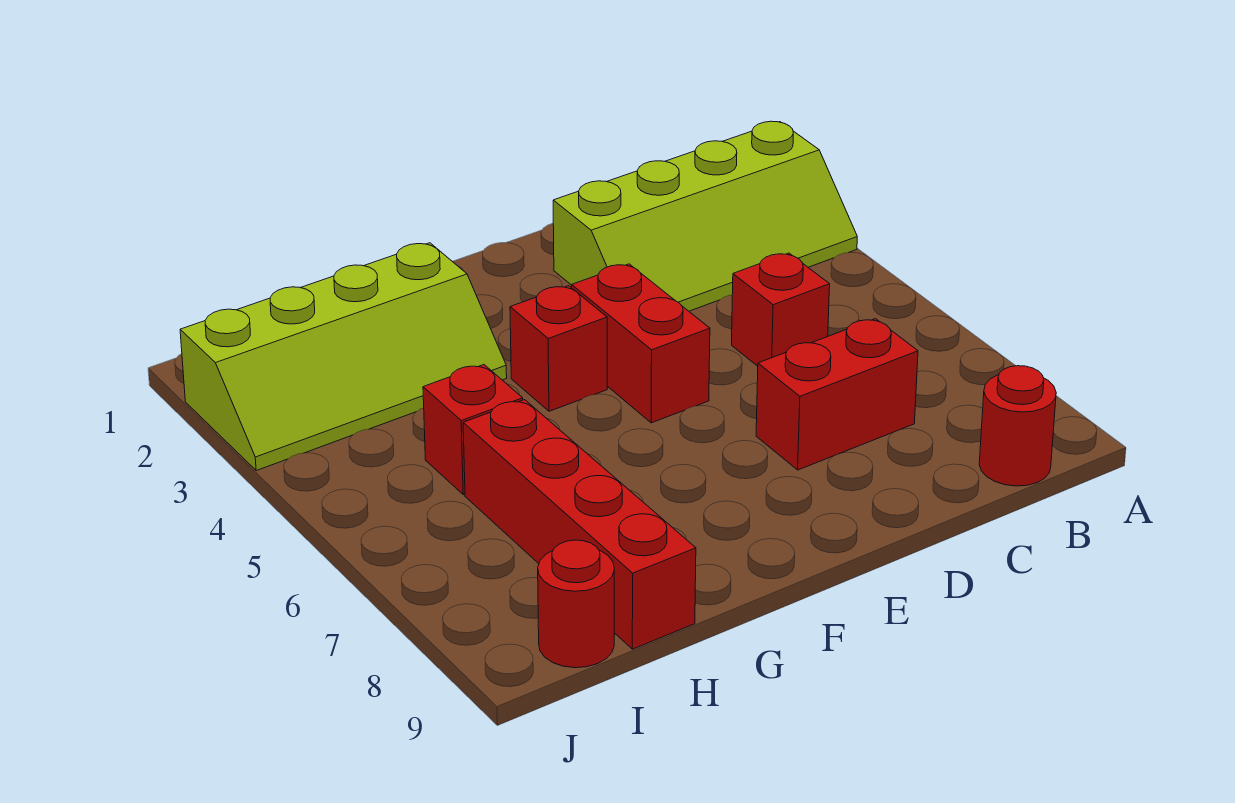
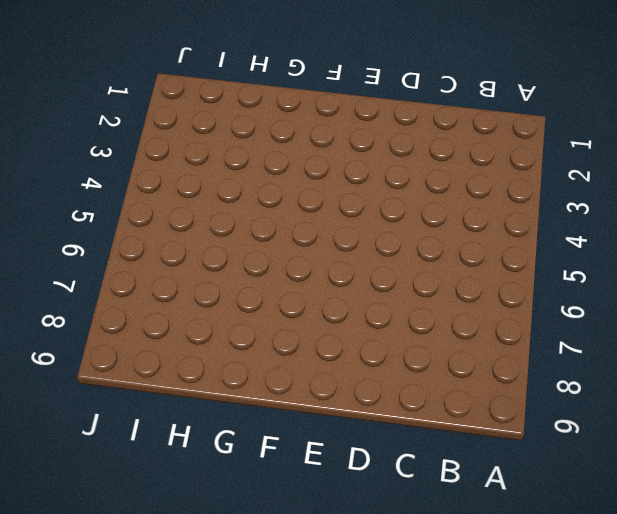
none -> lime slope A2:D3 level 1 top 2
none -> red round brick B9 level 1

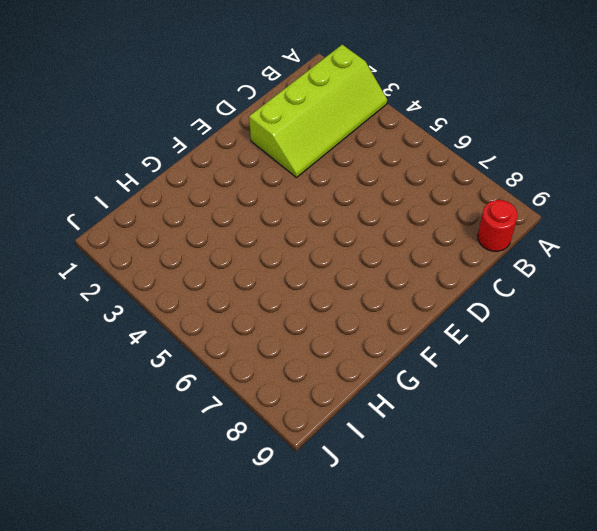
none -> red brick C5 level 1
none -> red brick C7:D7 level 1

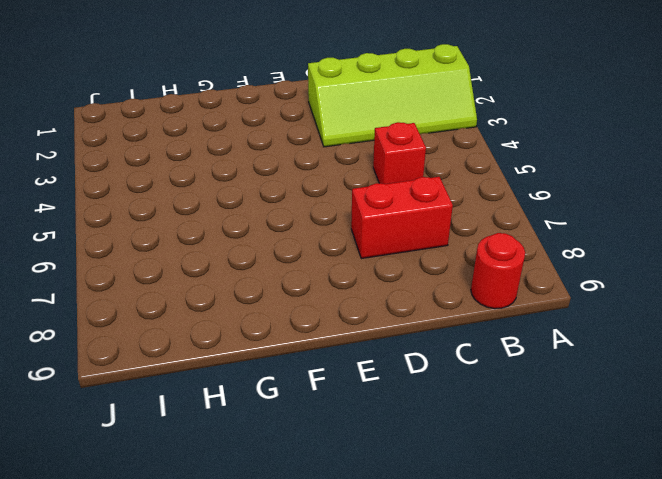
none -> red brick E4:E5 level 1
none -> red brick F4 level 1

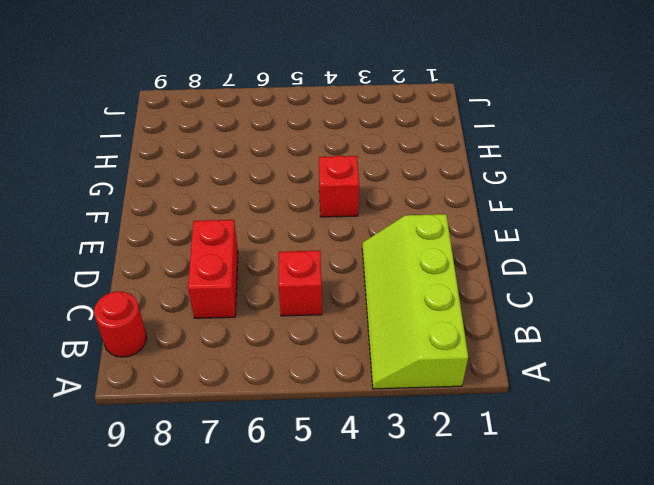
none -> red brick E4:E5 level 1
none -> lime slope G2:J3 level 1 top 2

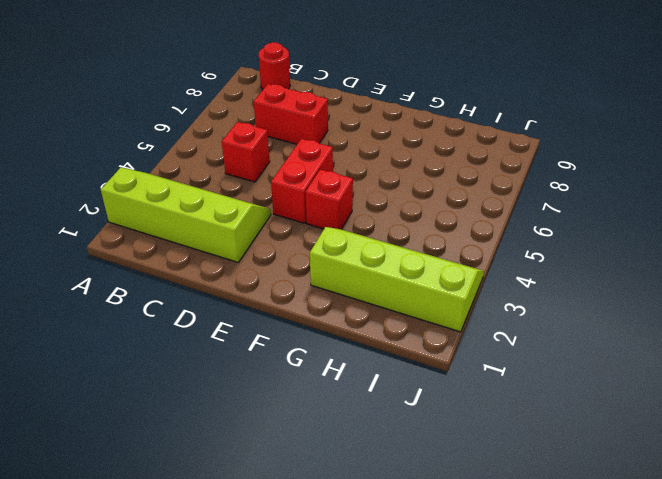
none -> red brick H5 level 1
none -> red brick H6:H9 level 1

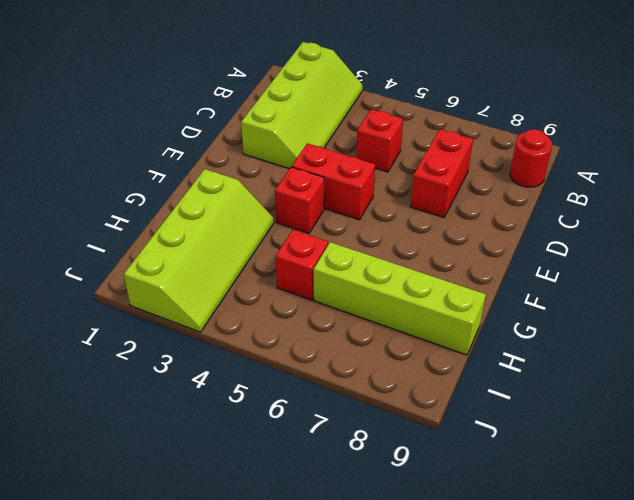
lime brick H6:H9 level 1 -> red brick H6:H9 level 1
none -> red round brick I9 level 1

